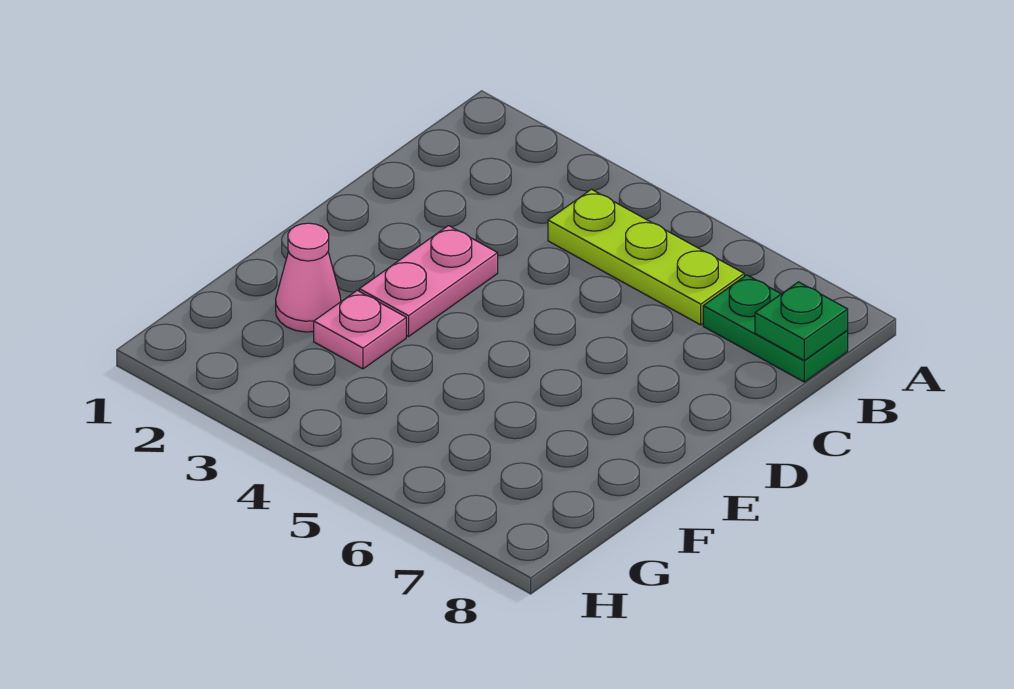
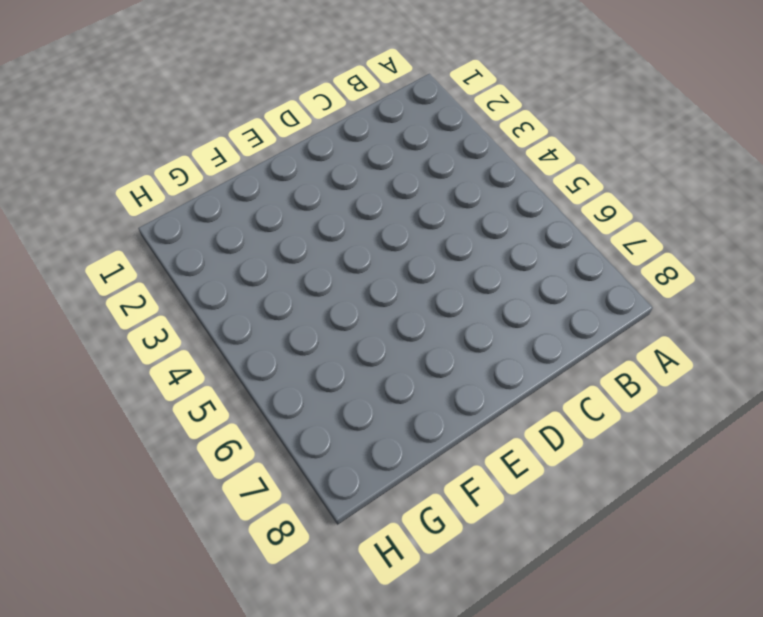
none -> lime plate B4:B6 level 1
none -> green plate B7:B8 level 1

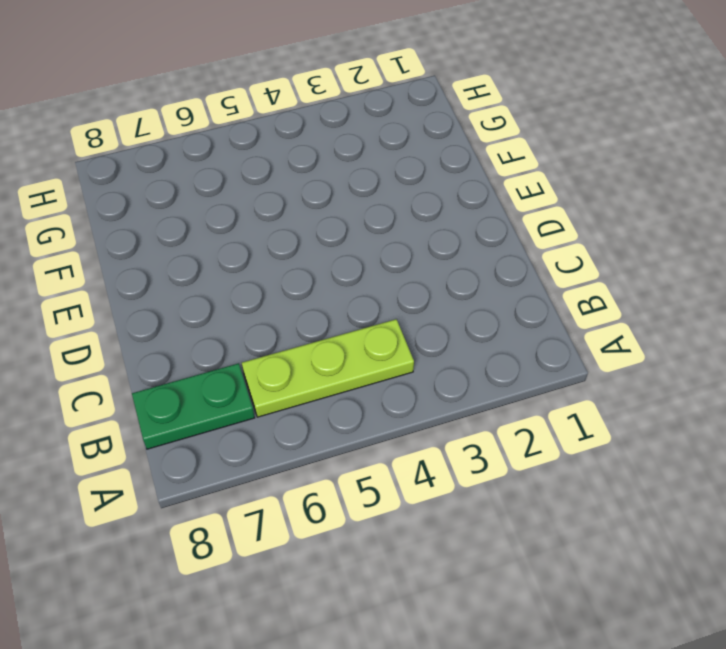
none -> pink plate D3:E3 level 1
none -> pink cone F2 level 1

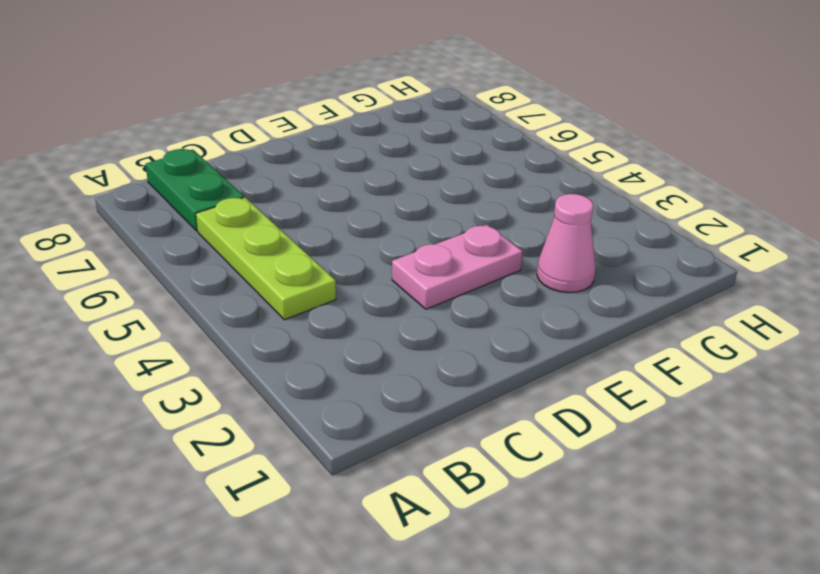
none -> pink plate F3 level 1
none -> green plate B8 level 2

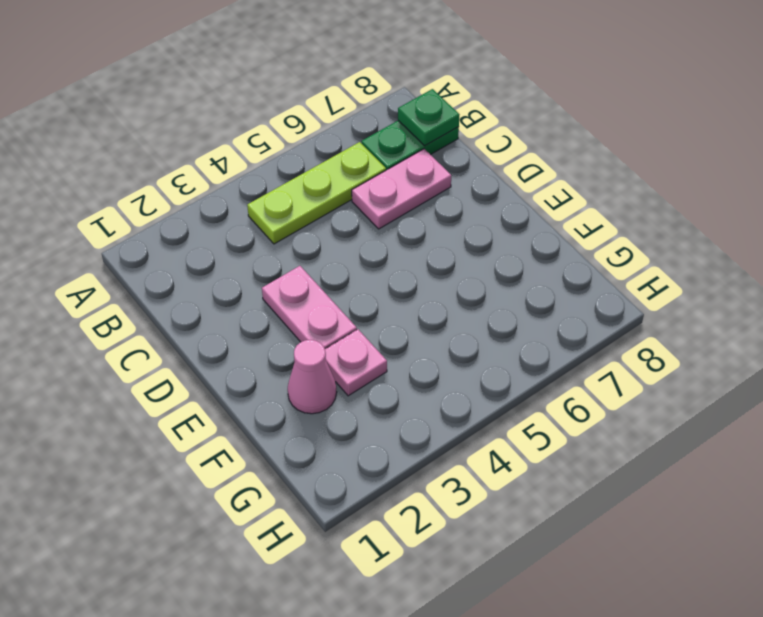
pink plate C6:C7 level 1 -> none

